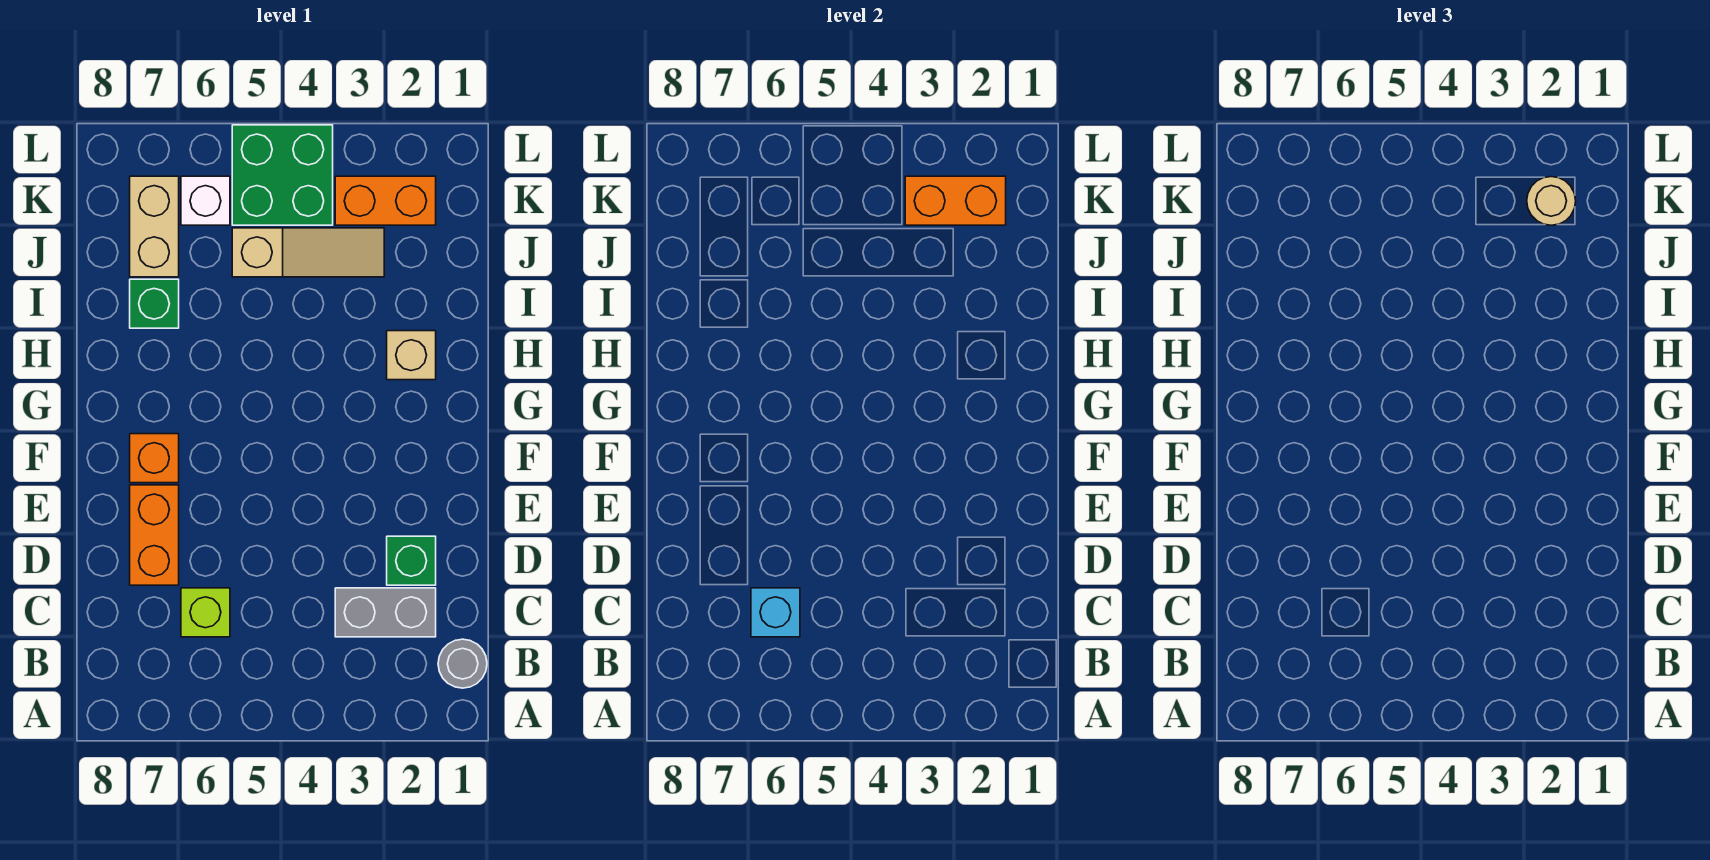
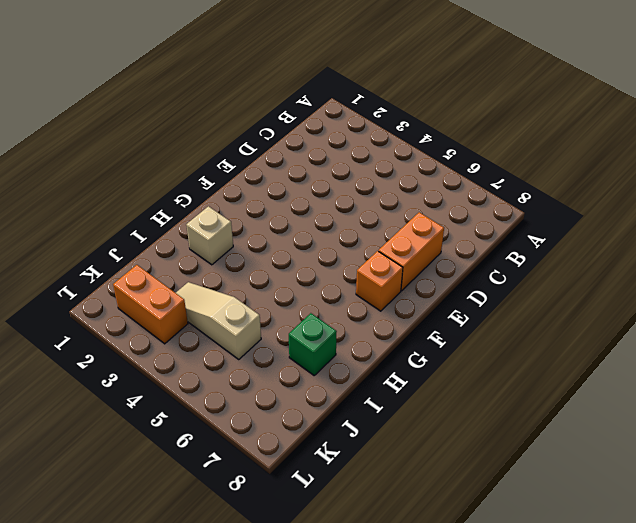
none -> grey round brick B1 level 1
none -> grey brick C2:C3 level 1
none -> lime brick C6 level 1

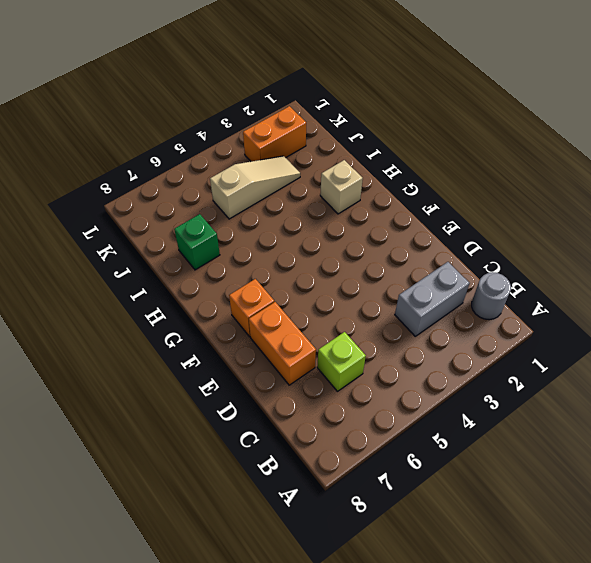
none -> green brick D2 level 1
none -> tan brick J7:K7 level 1
none -> green brick K4:L5 level 1

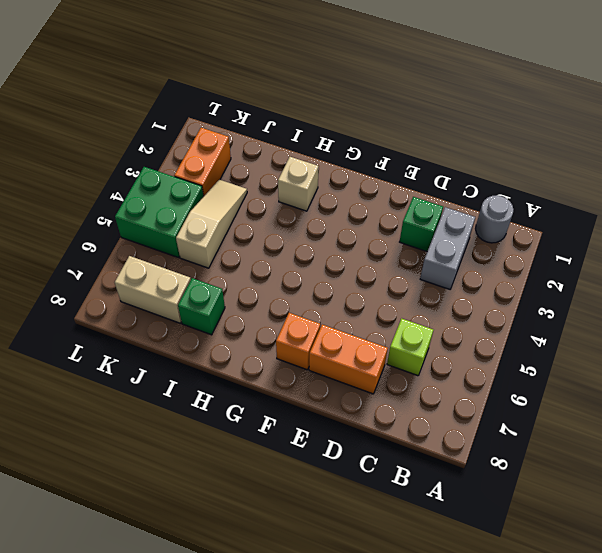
none -> white brick K6 level 1
none -> cyan brick C6 level 2
none -> orange brick K2:K3 level 2

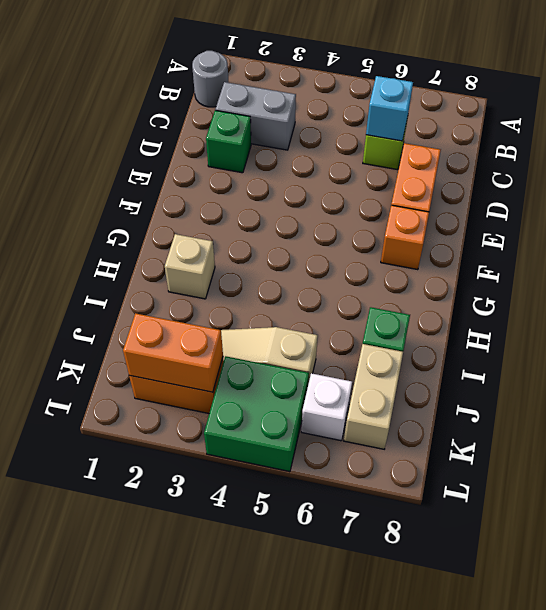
none -> tan round brick K2 level 3

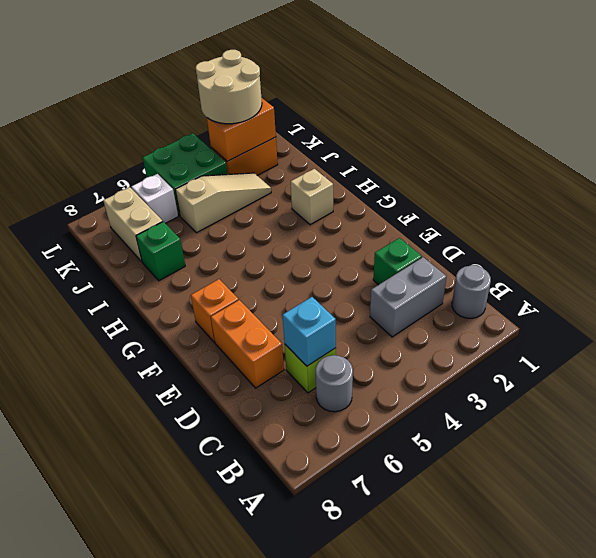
grey round brick B6 level 1 -> none
tan round brick K2:L3 level 3 -> tan round brick K2 level 3

